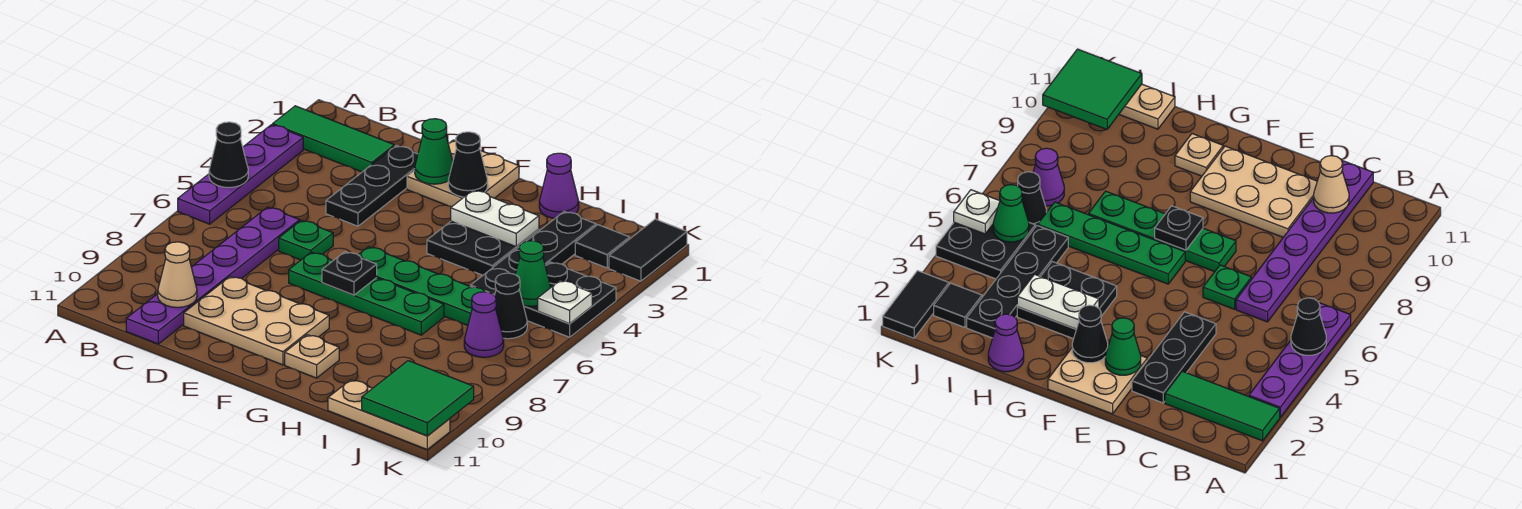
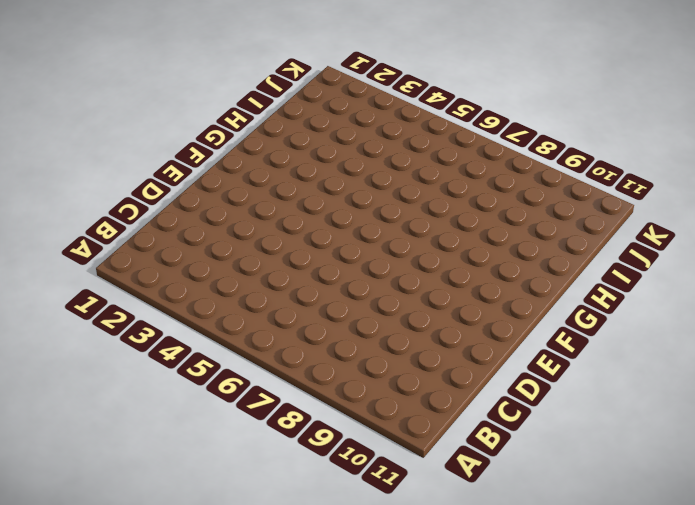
none -> green tile A2:C2 level 1
none -> purple plate A3:A6 level 1
none -> purple plate C6:C11 level 1

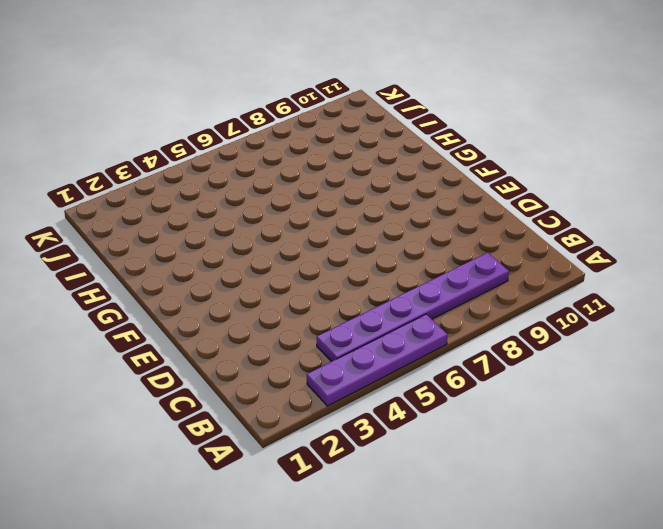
purple plate B4:B9 level 1 -> purple plate C6:C11 level 1
none -> green tile A2:C2 level 1
none -> black plate D2:D4 level 1
none -> green plate D6 level 1

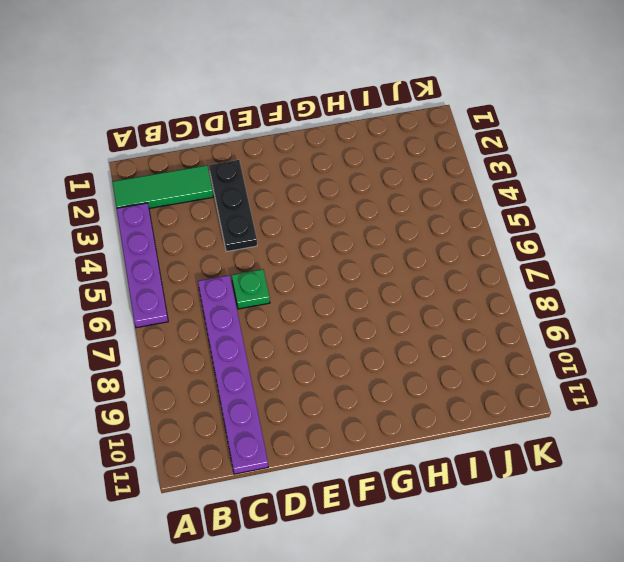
none -> tan plate D9:F10 level 1
none -> tan plate E1:F2 level 1
none -> green plate E7:H7 level 1

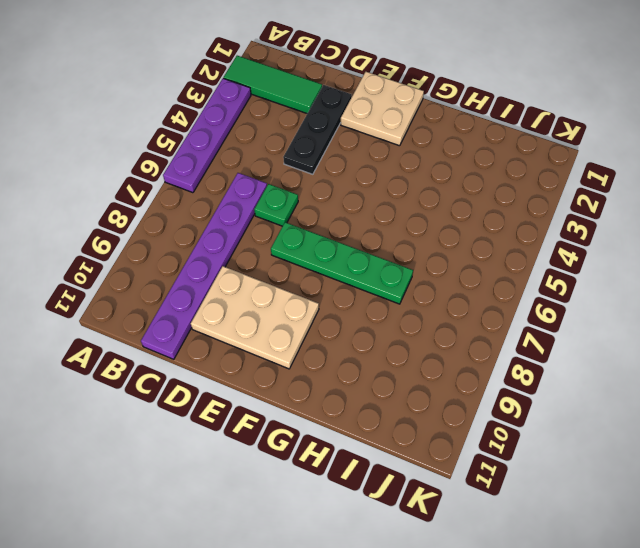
none -> green plate F6:I6 level 1
none -> black plate G3:H4 level 1
none -> tan plate G10 level 1

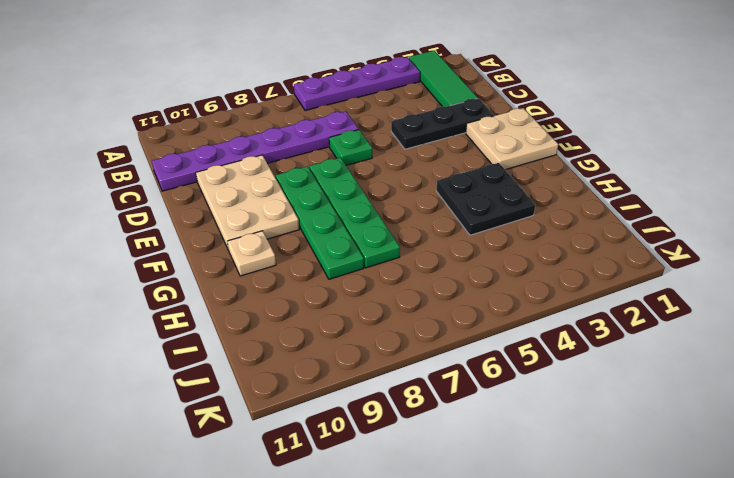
green plate E8:H8 level 1 -> green plate F6:I6 level 1
none -> purple cone H1 level 1
none -> black plate I2:I5 level 1
none -> tan plate I11:K11 level 1

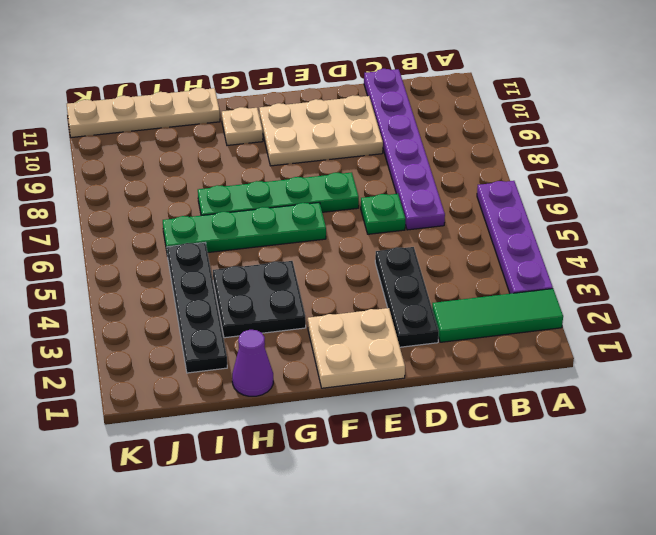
tan plate H11:K11 level 1 -> tan plate I11:K11 level 1
none -> black tile J2 level 1
none -> black plate J4:K5 level 1
none -> black cone J6 level 1

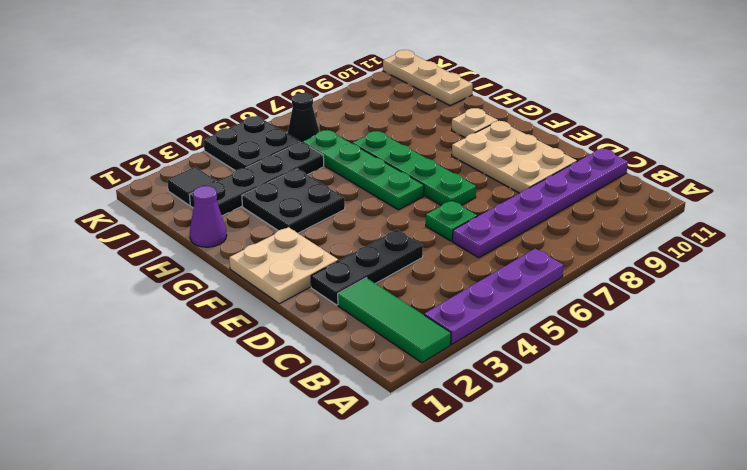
none -> purple cone J7 level 1
none -> black tile K1:K2 level 1
none -> black cone A5 level 2

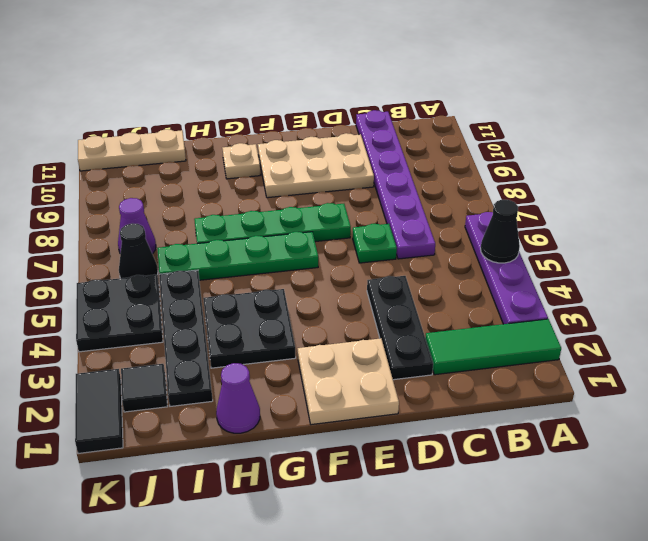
none -> tan cone C10 level 2
none -> green cone E2 level 2
none -> black cone F2 level 2

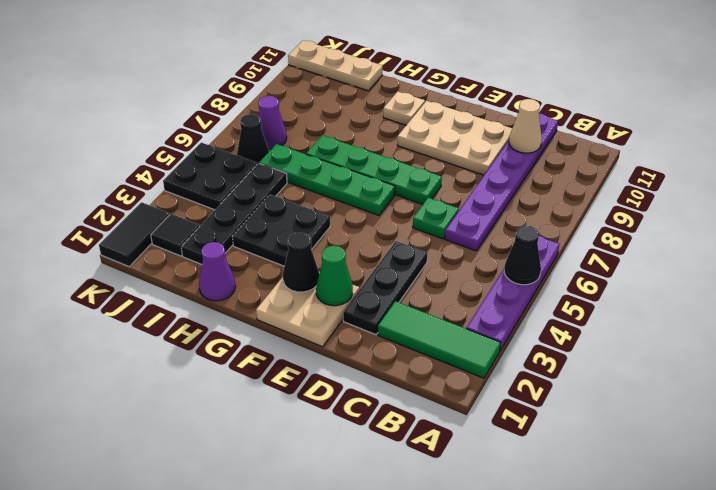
none -> black plate F7 level 2
none -> white plate G3:H3 level 2
none -> green cone J5 level 2

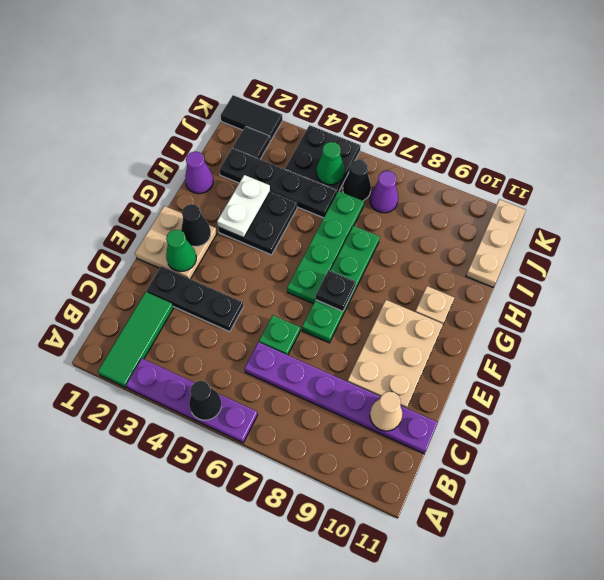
none -> green tile J10:K11 level 2
none -> white plate K5 level 2

